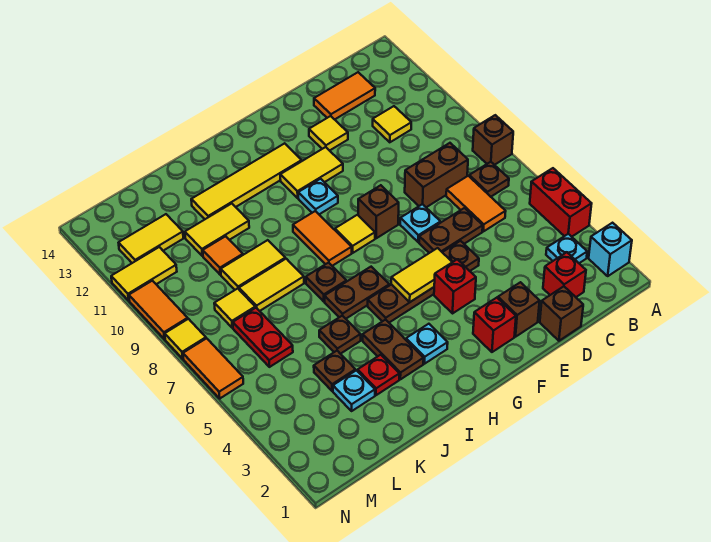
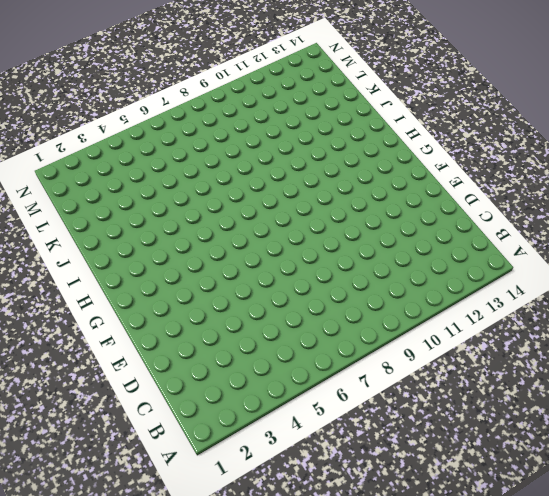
none -> cyan brick A2 level 1
none -> red brick A4:A5 level 1
none -> brown brick A8 level 1
none -> cyan plate B3 level 1

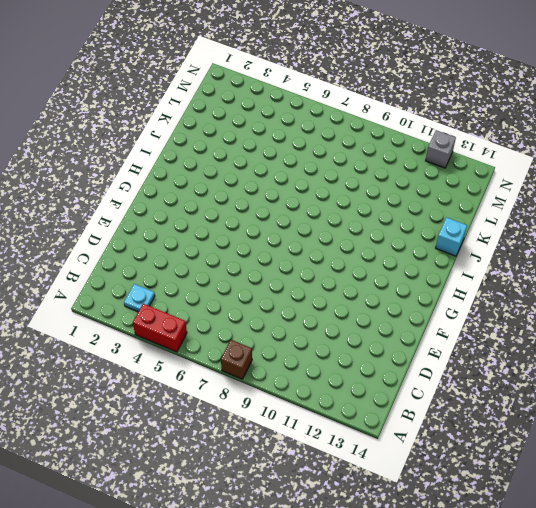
cyan brick J14 level 1 -> cyan brick A2 level 1
grey brick N12 level 1 -> none
none -> brown plate B7 level 1
none -> red brick C2 level 1
none -> orange tile C6:C7 level 1
none -> brown brick C8:D8 level 1

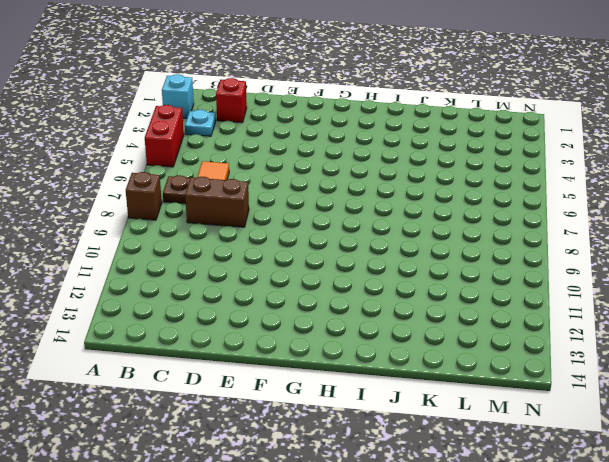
none -> yellow tile C11 level 1
none -> orange tile C13:D13 level 1
none -> brown brick D1 level 1
none -> brown plate D6:E6 level 1

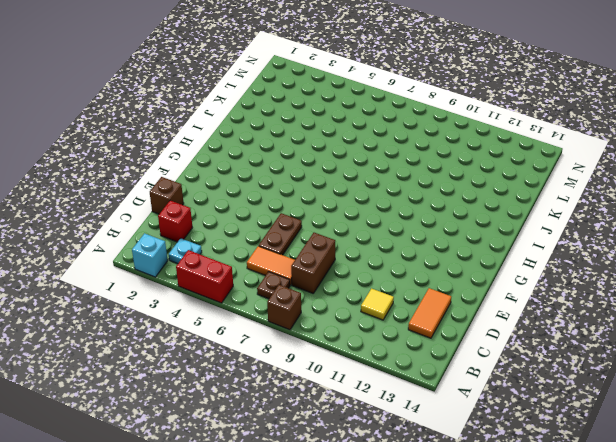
none -> brown brick E2 level 1
none -> brown plate E5:H5 level 1
none -> cyan plate E7 level 1
none -> yellow tile E12 level 1

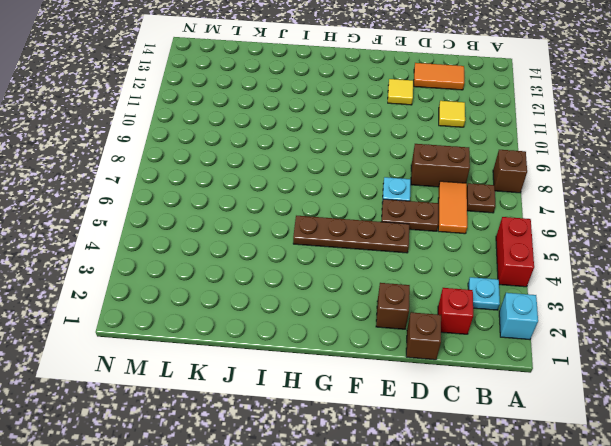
none -> red brick F2 level 1
none -> red brick F4 level 1
none -> brown brick F8 level 1
none -> yellow tile F11:G11 level 1

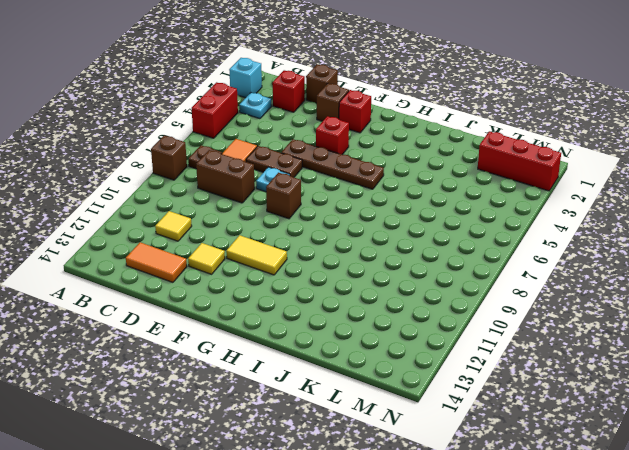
red brick L2:N2 level 1 -> none
none -> yellow tile G8 level 1
none -> cyan plate G10 level 1
none -> yellow tile G12:J12 level 1
none -> cyan plate H3 level 1

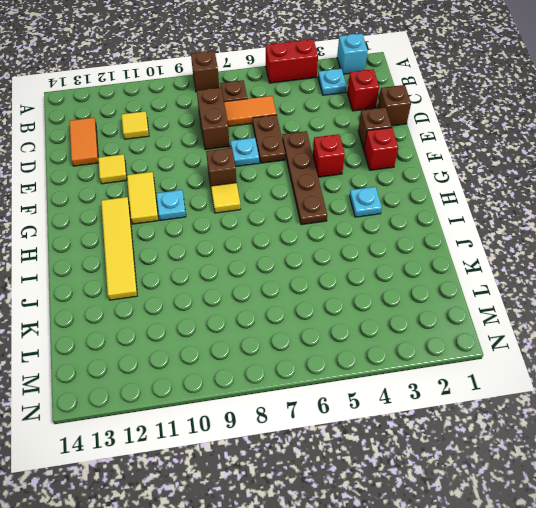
none -> brown plate H6:I6 level 1
none -> orange tile H8:H9 level 1
none -> brown plate I3:I4 level 1
none -> brown plate I7 level 1

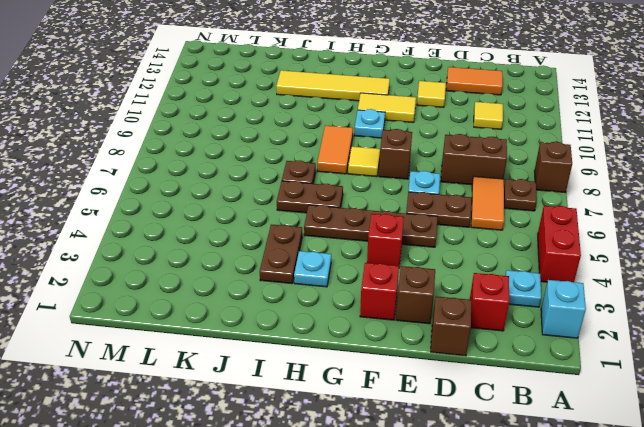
none -> red plate J3 level 1
none -> brown plate J5 level 1
none -> yellow tile J8:K8 level 1
none -> yellow tile J9:K9 level 1

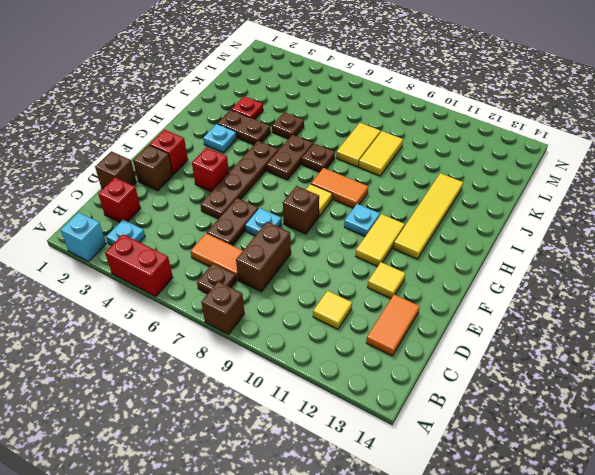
none -> yellow tile J11:K11 level 1
none -> cyan plate K3 level 1
none -> brown plate K4 level 1
none -> orange tile K10 level 1

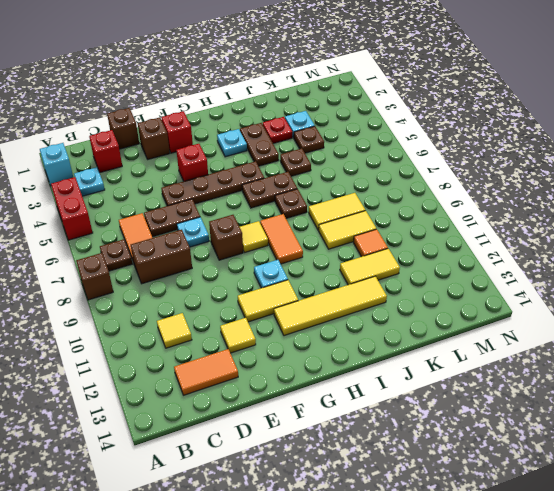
none -> red plate L6:L7 level 1
none -> yellow tile L8 level 1
none -> yellow tile L12:M12 level 1
none -> yellow tile M11:N11 level 1

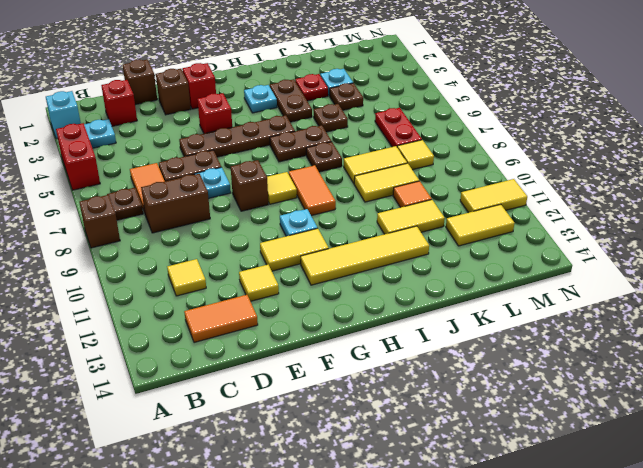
none -> orange tile N6:N7 level 1
none -> yellow tile N8 level 1
none -> orange tile N9:N10 level 1
none -> yellow tile F5:G5 level 2

